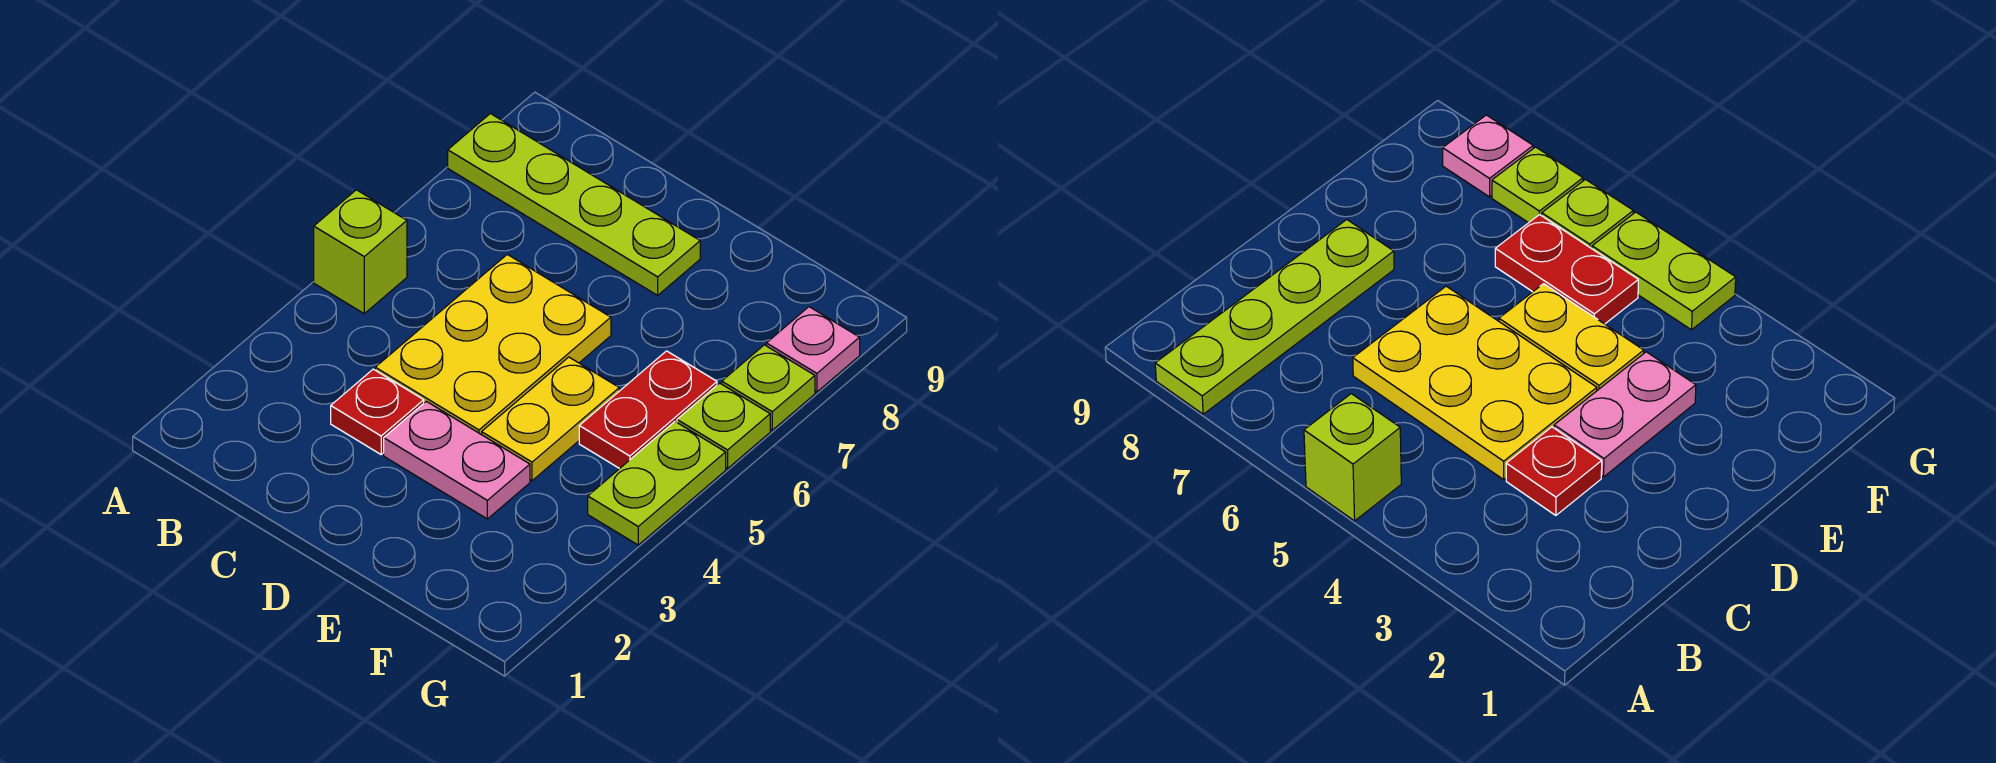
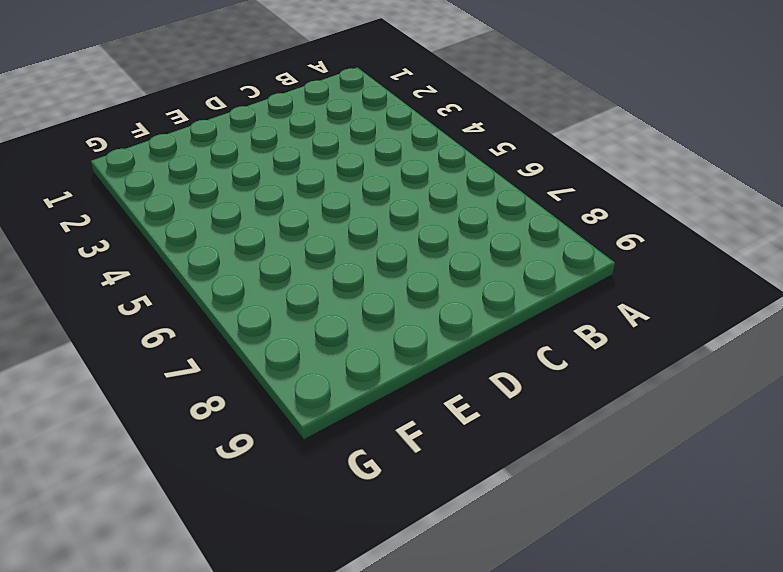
none -> lime brick A5 level 1
none -> lime plate A8:D8 level 1

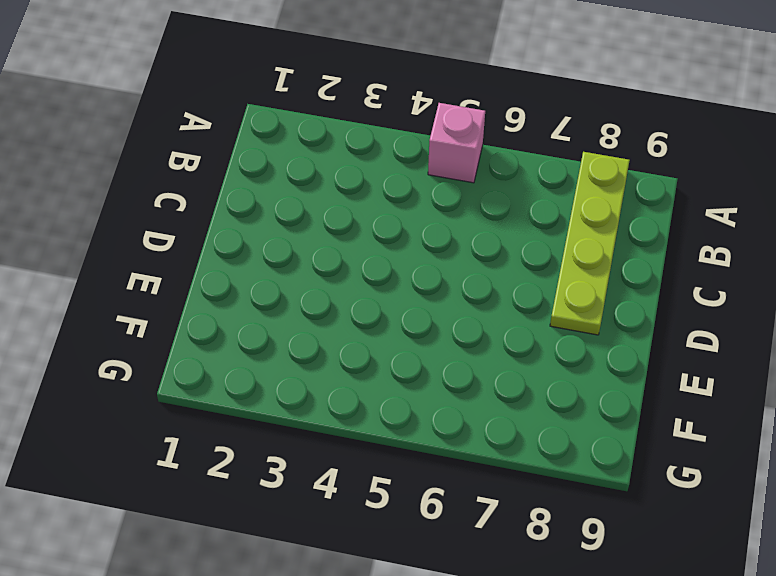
pink brick A5 level 1 -> lime brick A5 level 1
none -> red plate C3 level 1
none -> yellow plate C4:D6 level 1

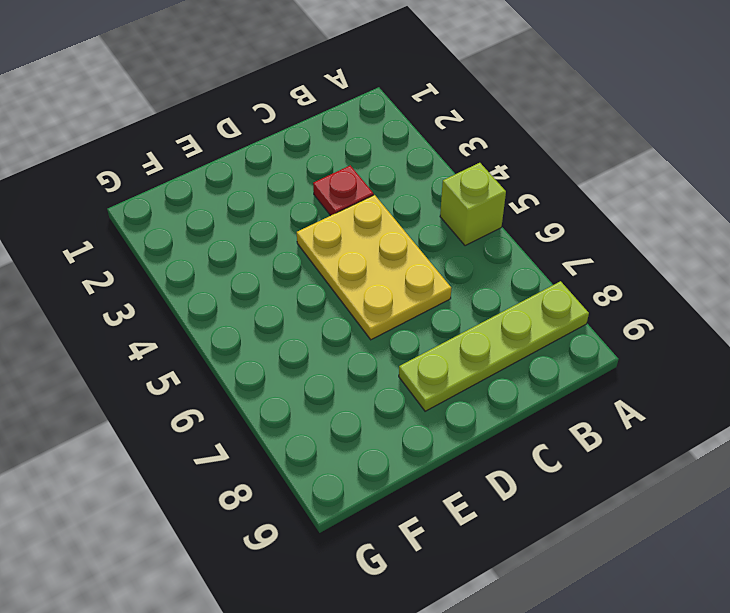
none -> pink plate D3:E3 level 1
none -> yellow plate E4:E5 level 1

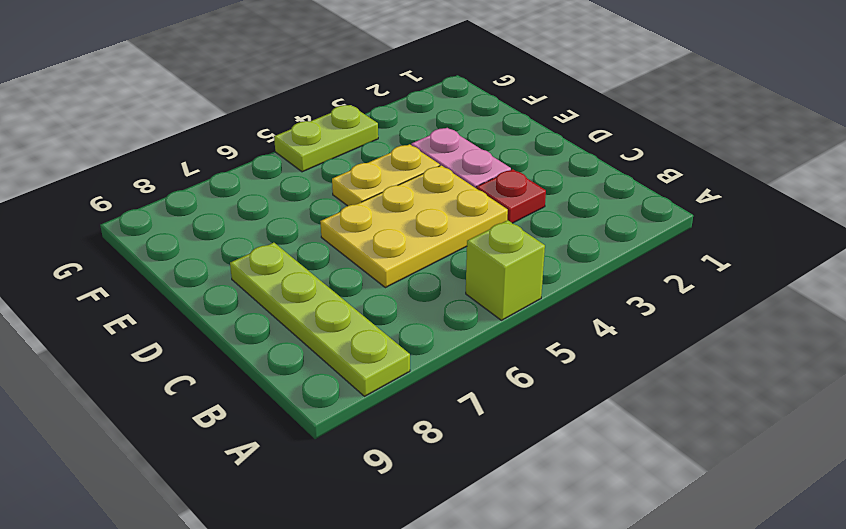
none -> red plate F5:F6 level 1
none -> lime plate G6 level 1

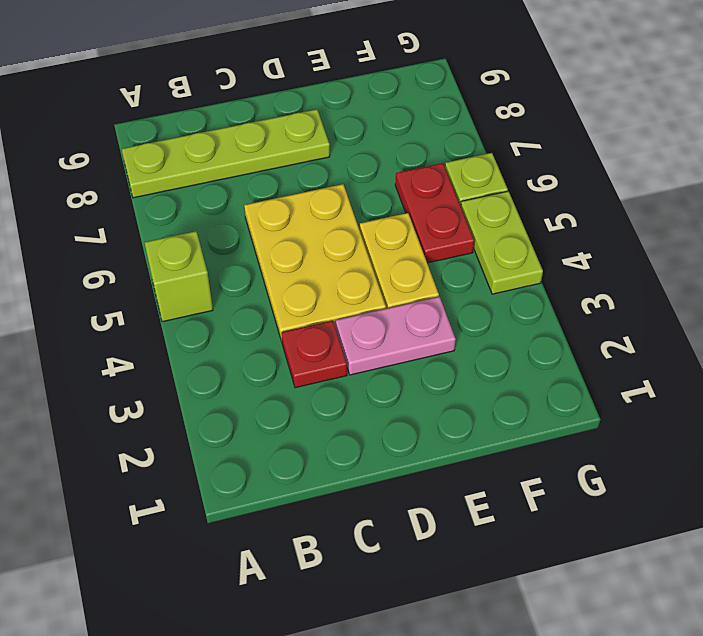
none -> lime plate G7 level 1
none -> pink plate G8 level 1

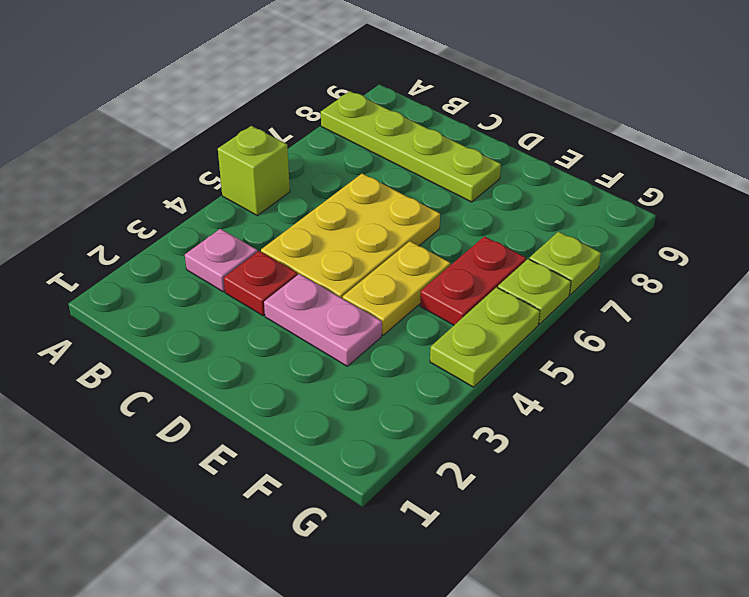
pink plate B3 level 1 -> pink plate G8 level 1

